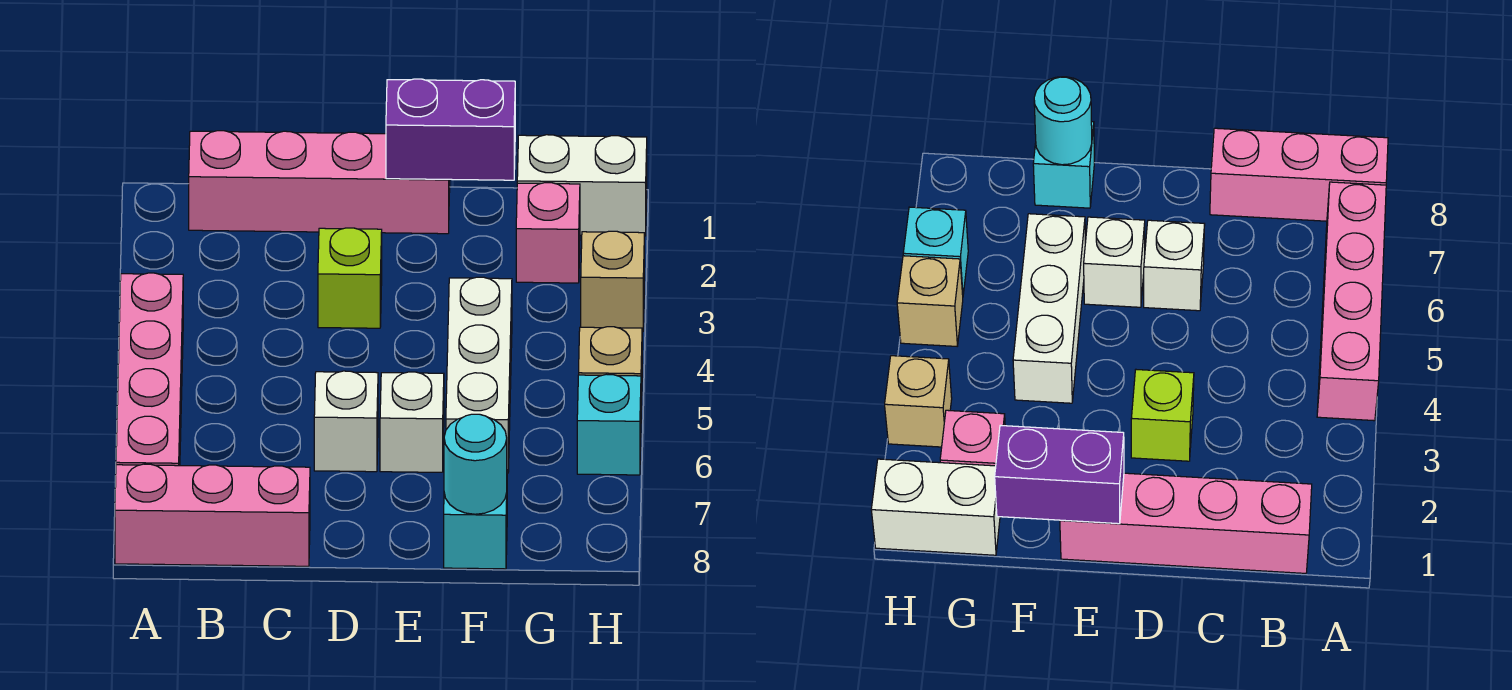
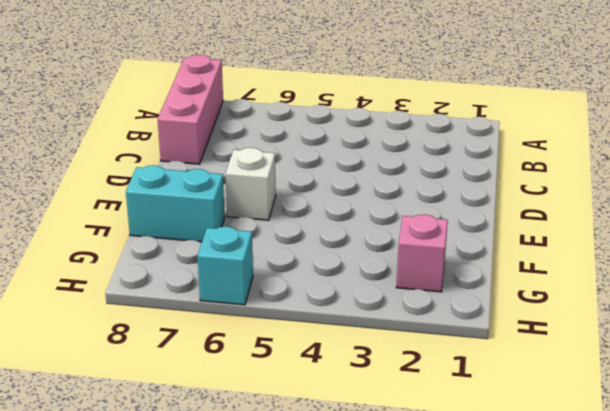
cyan brick F7:F8 level 1 -> cyan brick F8 level 1
none -> pink brick A4:A7 level 1
none -> pink brick B1:E1 level 1
none -> lime brick D3 level 1

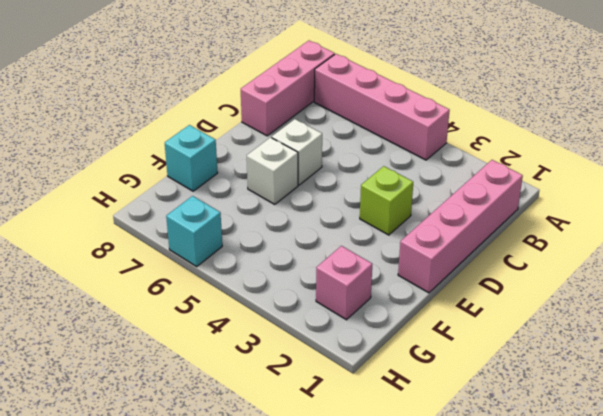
none -> white brick F4:F6 level 1
none -> white brick G1:H1 level 1
none -> tan brick H3 level 1

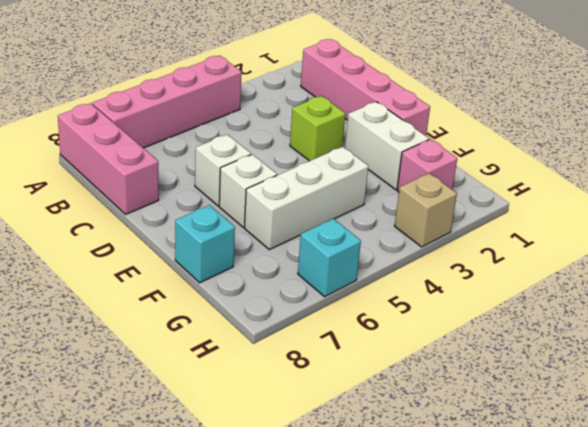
white brick E2:F2 level 1 -> white brick G1:H1 level 1
none -> tan brick H5 level 1
none -> purple brick E1:F1 level 2
none -> cyan round brick F8 level 2

